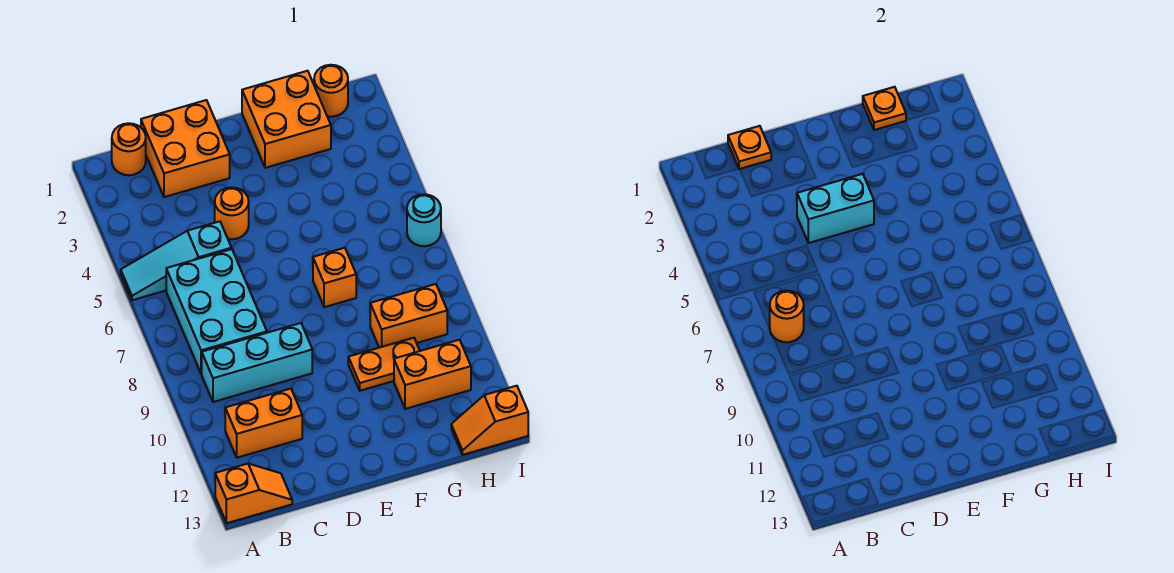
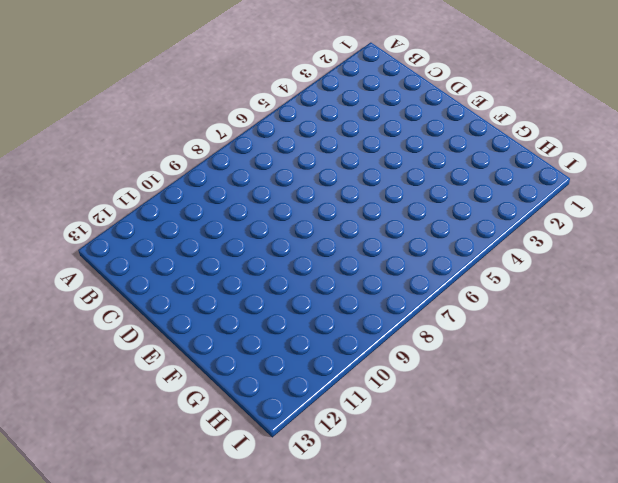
none -> cyan slope A5:C5 level 1 top C
none -> orange slope A13:B13 level 1 top A
none -> orange round brick B1 level 1

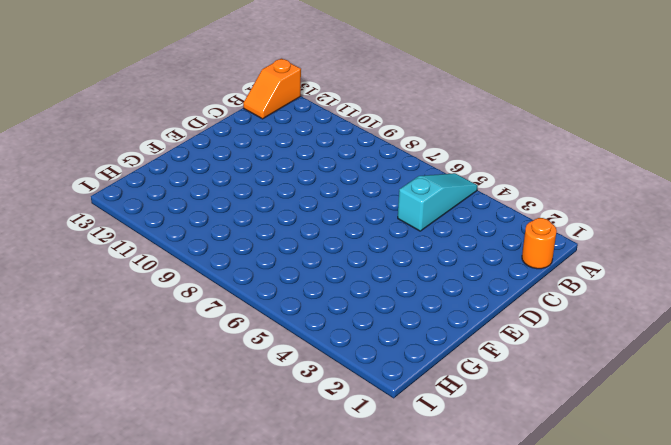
none -> cyan brick B6:C8 level 1
none -> cyan brick B9:D9 level 1
none -> orange brick B11:C11 level 1

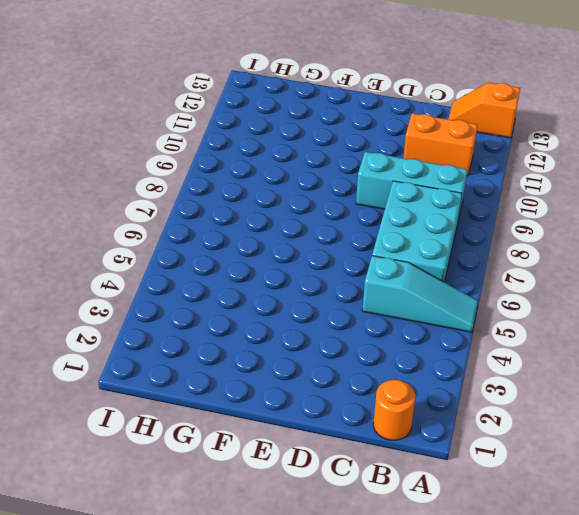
none -> orange brick C1:D2 level 1
none -> orange round brick D4 level 1
none -> orange brick F1:G2 level 1

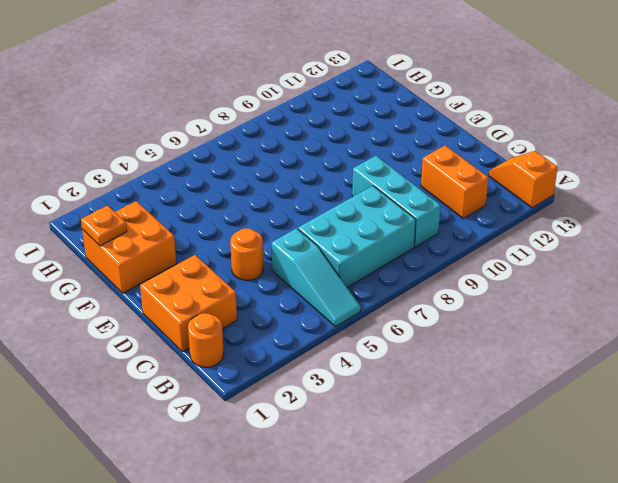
none -> orange brick F7 level 1
none -> orange plate F10:G10 level 1
none -> orange brick G9:H9 level 1

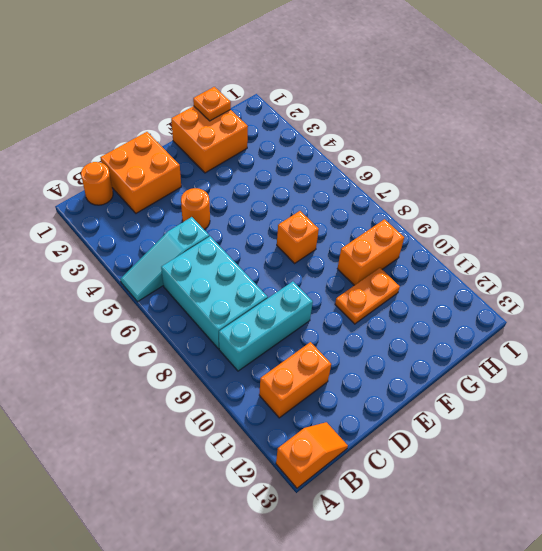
none -> orange brick G11:H11 level 1
none -> orange round brick H1 level 1
none -> orange slope H13:I13 level 1 top I

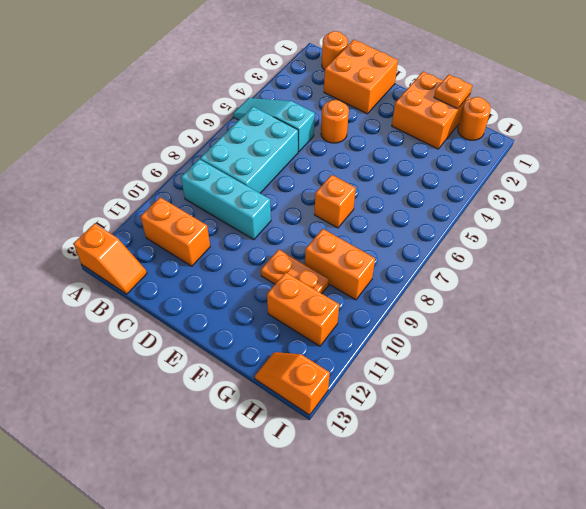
none -> cyan round brick I6 level 1
none -> orange round brick B7 level 2
none -> orange plate C1 level 2

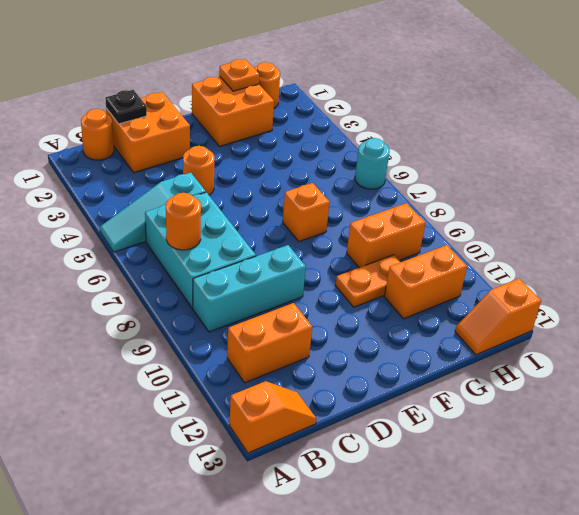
black plate C1 level 2 -> orange plate C1 level 2
none -> cyan brick D4:E4 level 2

